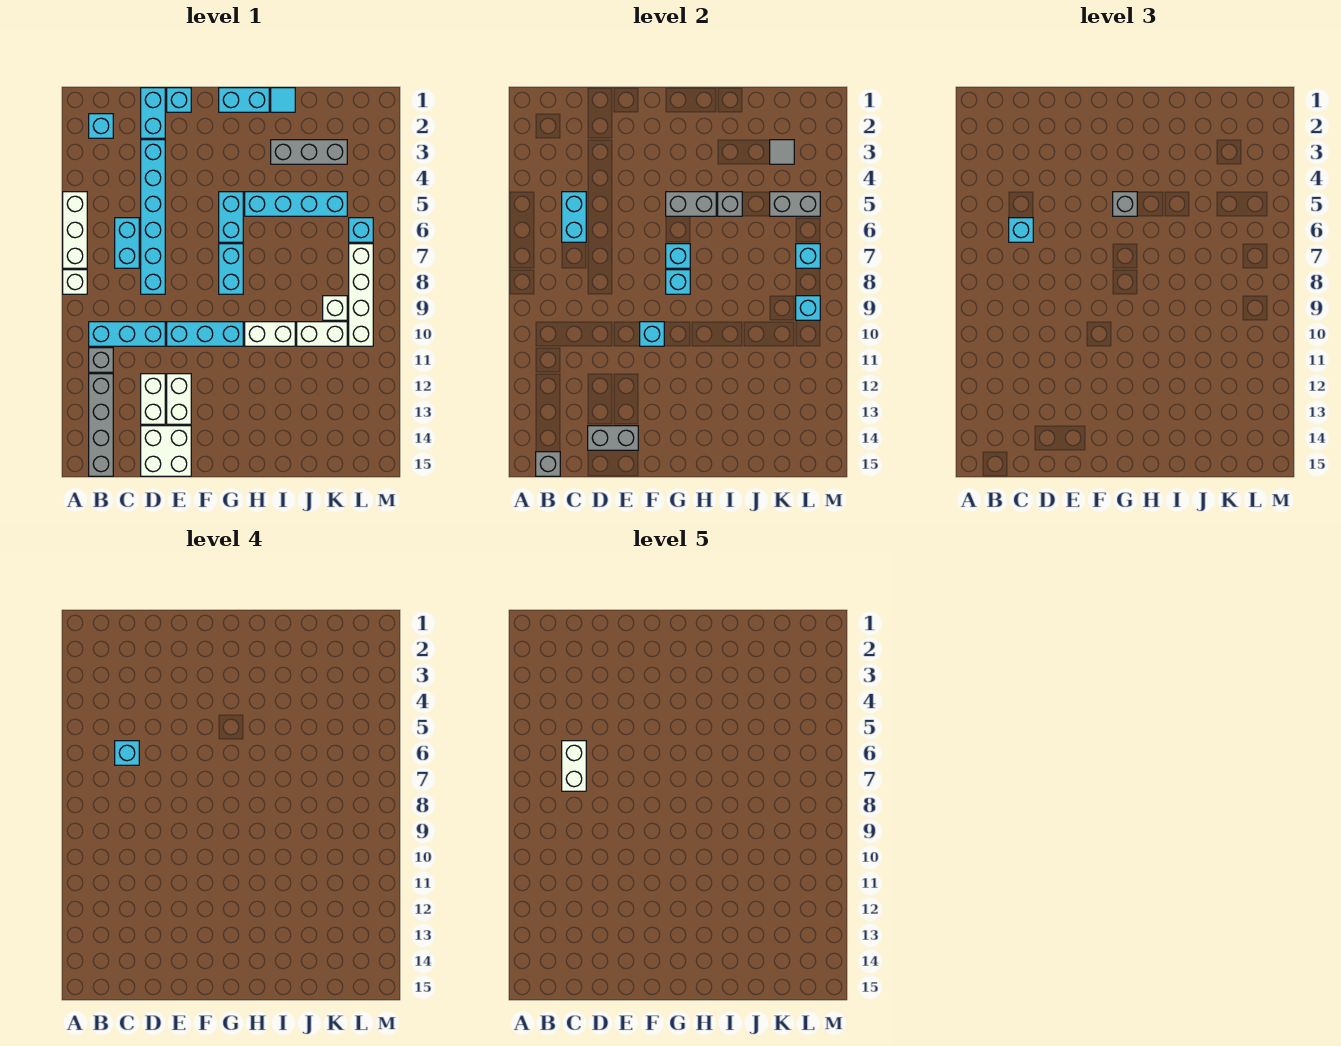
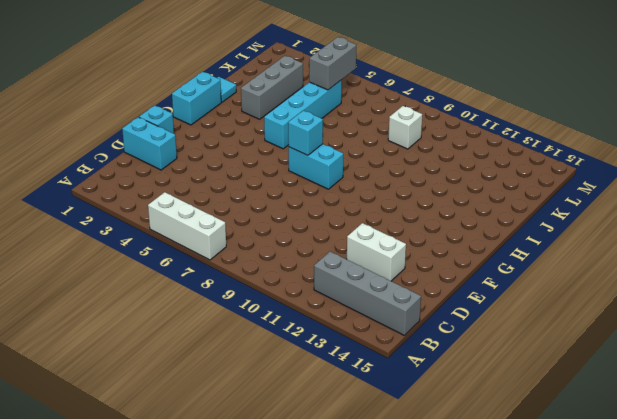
none -> white brick A8 level 1
none -> cyan brick B2 level 1
none -> cyan brick B10:D10 level 1
none -> grey brick B11 level 1

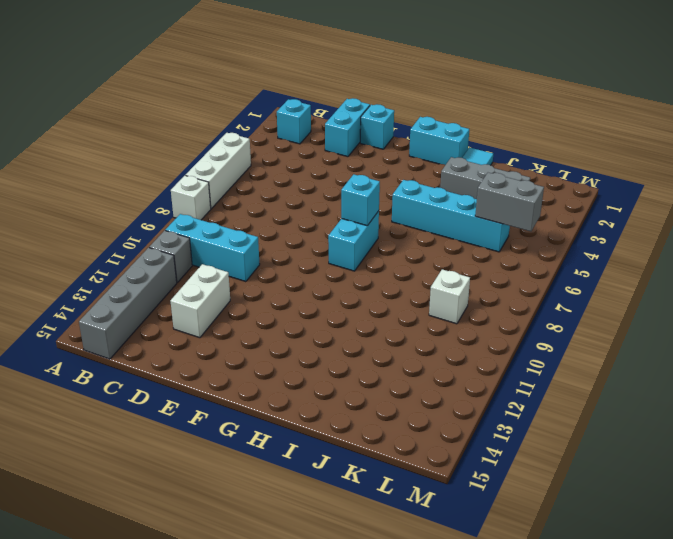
none -> cyan brick C6:C7 level 1
none -> cyan brick D3:D8 level 1
none -> white brick D14:E15 level 1
none -> cyan brick E10:G10 level 1

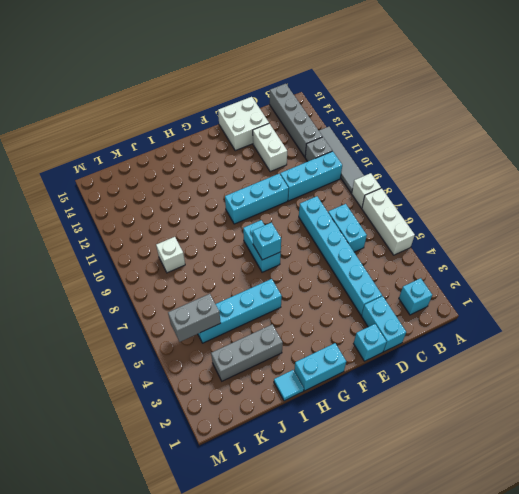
grey tile A9:A12 level 1 -> none
none -> white brick E12:E13 level 1
none -> cyan brick G5:G6 level 1
none -> white brick H10:I10 level 1
none -> white brick J10:K10 level 1

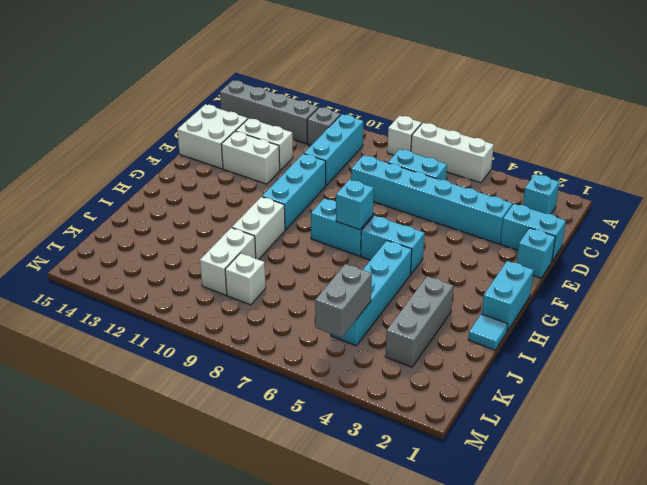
none -> cyan brick L6 level 1
none -> white brick L7:L10 level 1
none -> grey brick B15 level 2
none -> cyan brick C5:C6 level 2

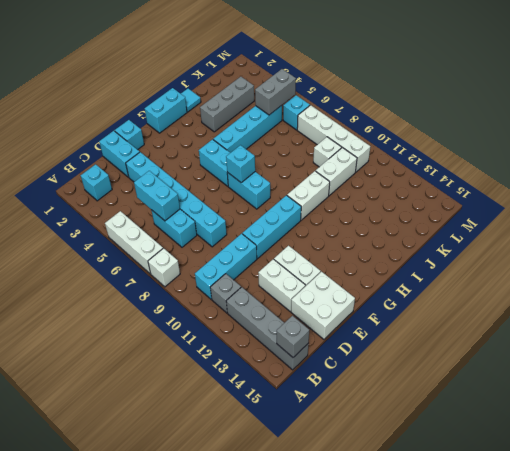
none -> grey brick D14:E14 level 2
none -> cyan brick F10 level 2
none -> grey brick G5:H5 level 2
none -> cyan brick G8 level 2

